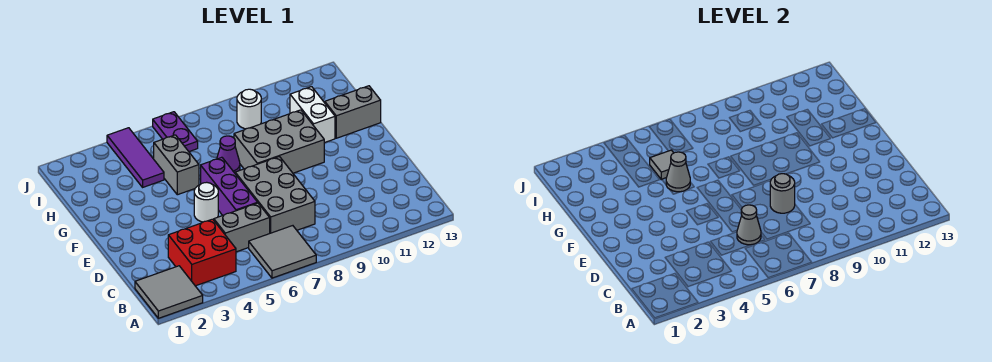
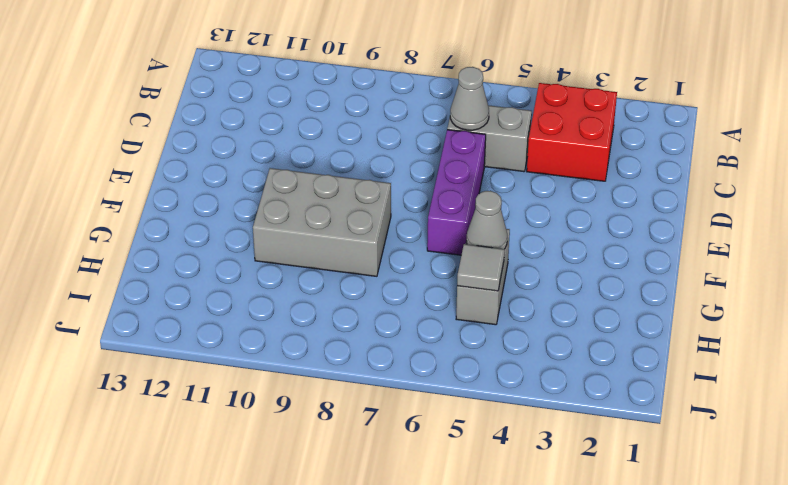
none -> grey tile A1:B2 level 1
none -> grey tile A6:B7 level 1
none -> grey brick C7:E8 level 1

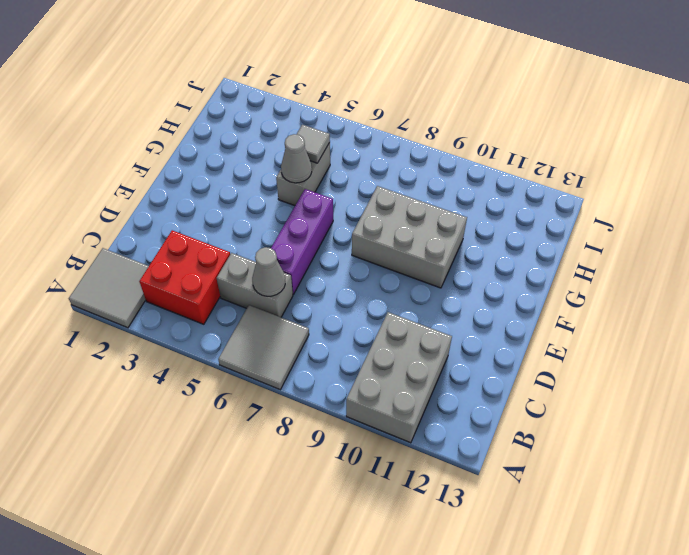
grey brick A10:C11 level 1 -> grey brick C7:E8 level 1
none -> white round brick E5 level 1
none -> purple cone G7 level 1
none -> white brick G11:H11 level 1

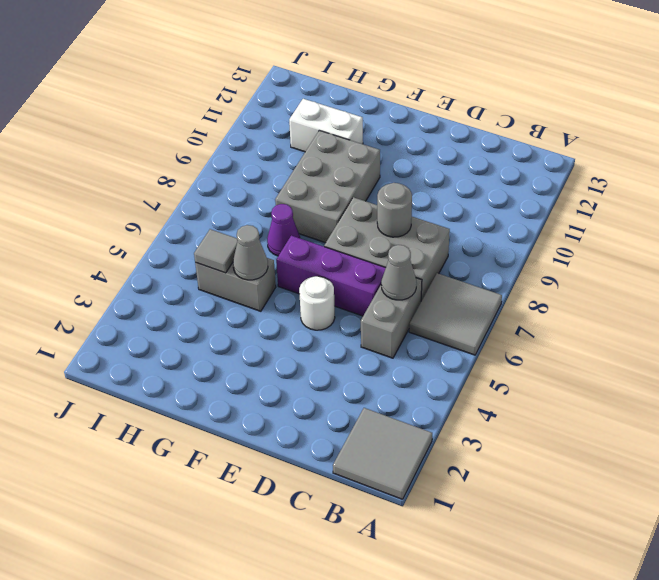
none -> red brick B3:C4 level 1
none -> grey brick G12:G13 level 1
none -> purple tile H4:J4 level 1

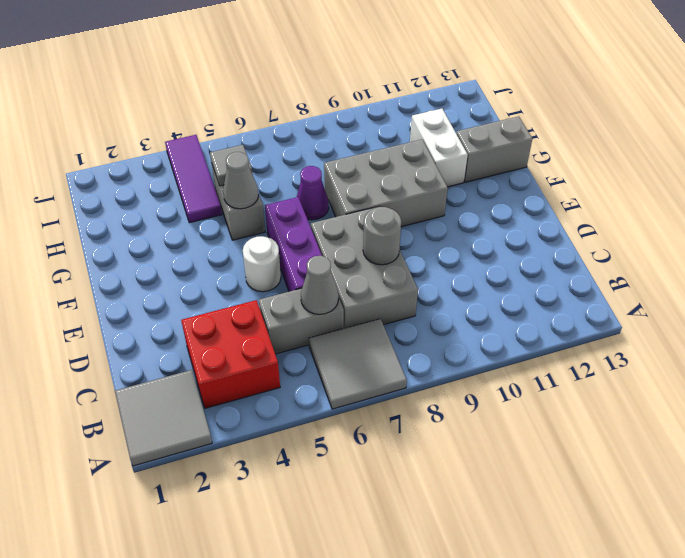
none -> purple plate I6:J6 level 1
none -> white round brick I9 level 1

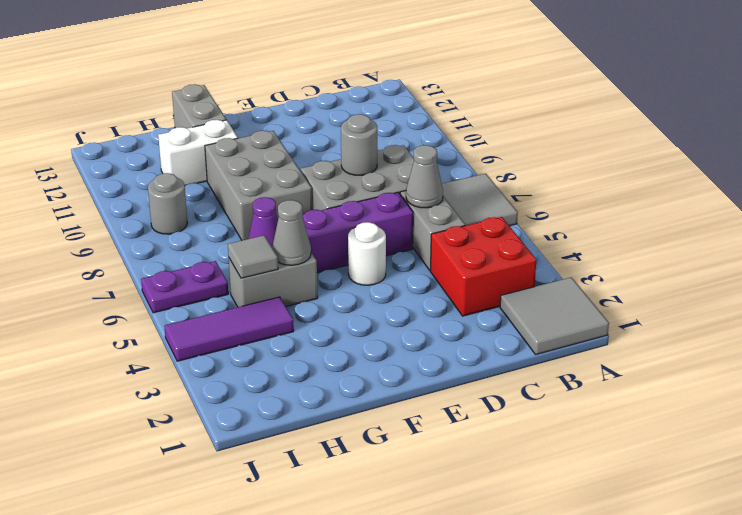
grey round brick I9 level 1 -> white round brick I9 level 1

